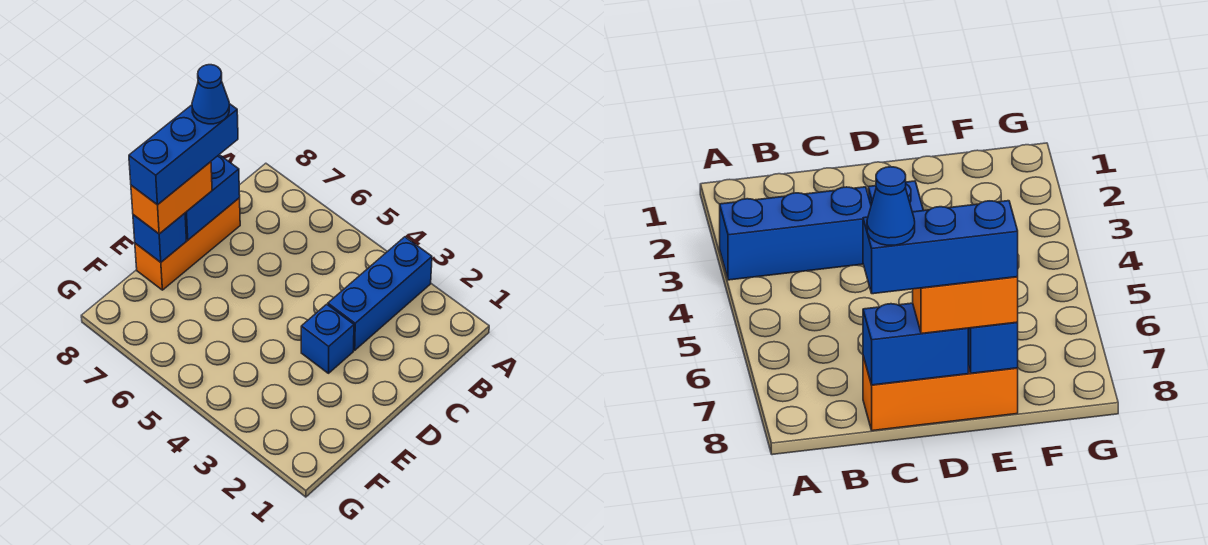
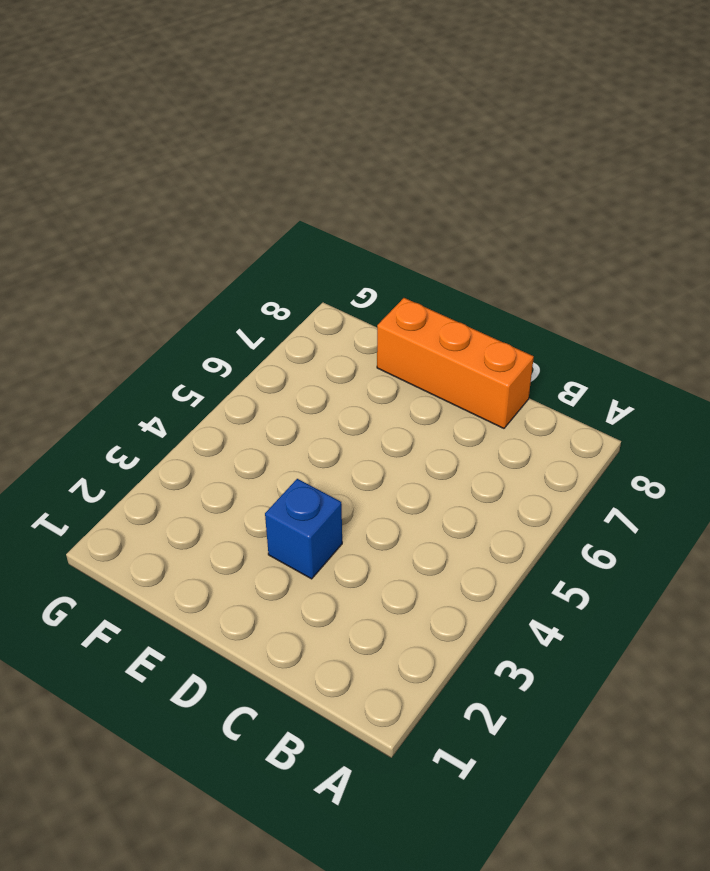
none -> blue brick A3:C3 level 1
none -> blue brick C8:D8 level 2

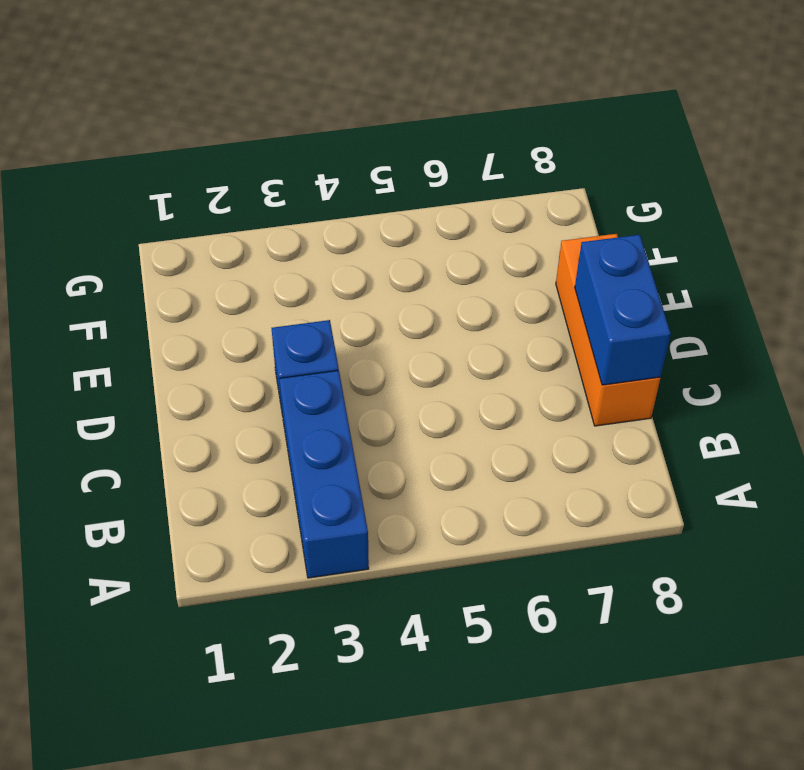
none -> blue brick E8 level 2
none -> orange brick D8:E8 level 3

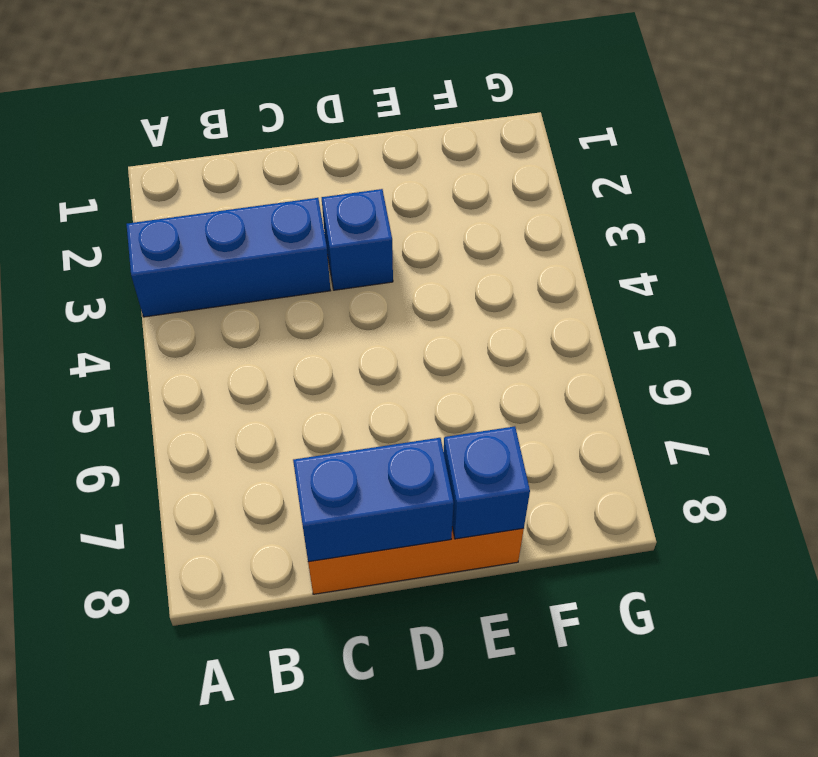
none -> orange brick D8:E8 level 3
none -> blue brick C8:E8 level 4

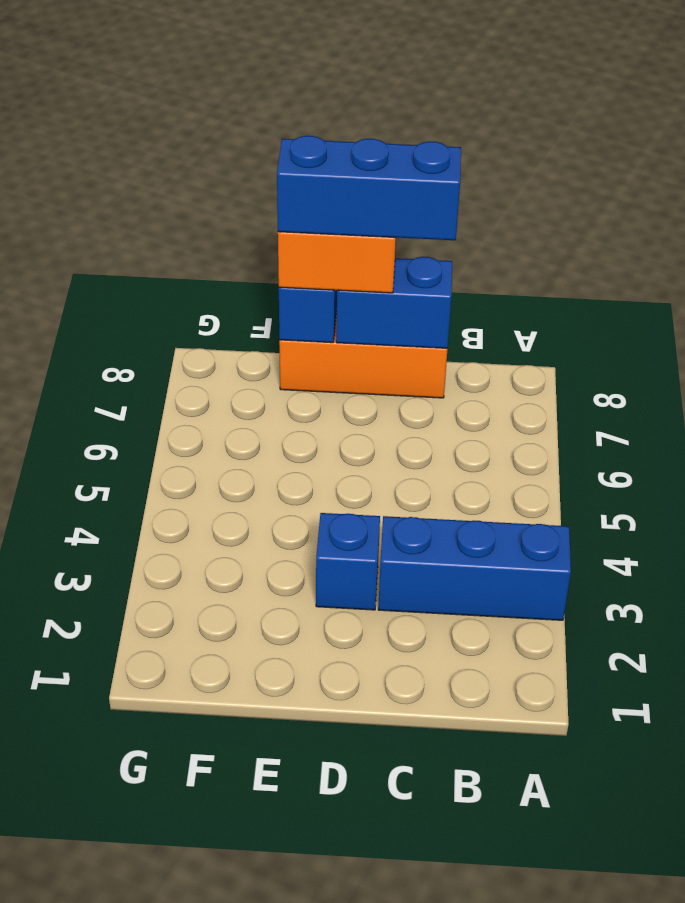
none -> blue cone C8 level 5

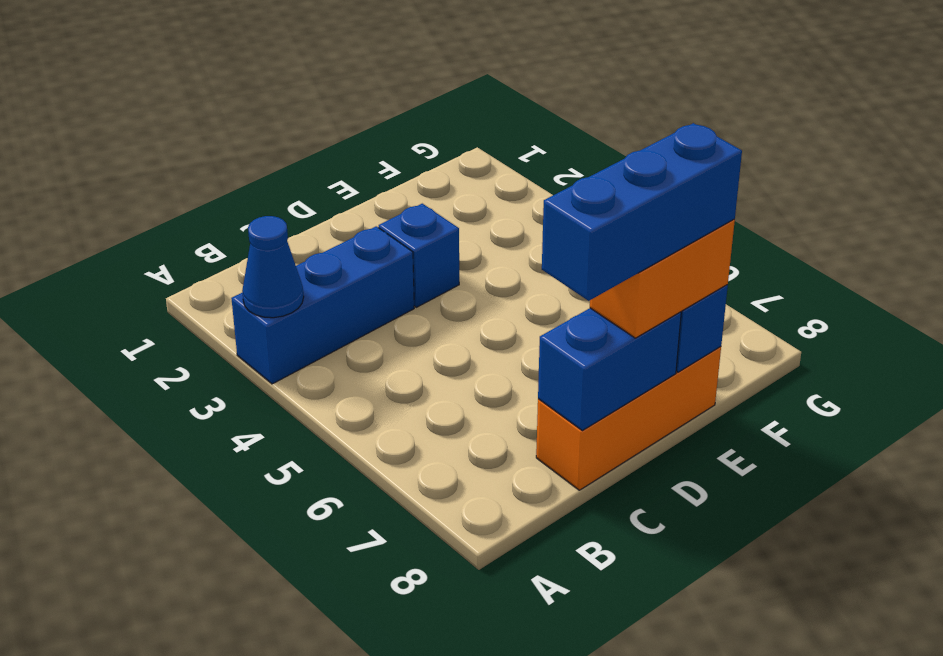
blue cone A3 level 2 -> blue cone C8 level 5

